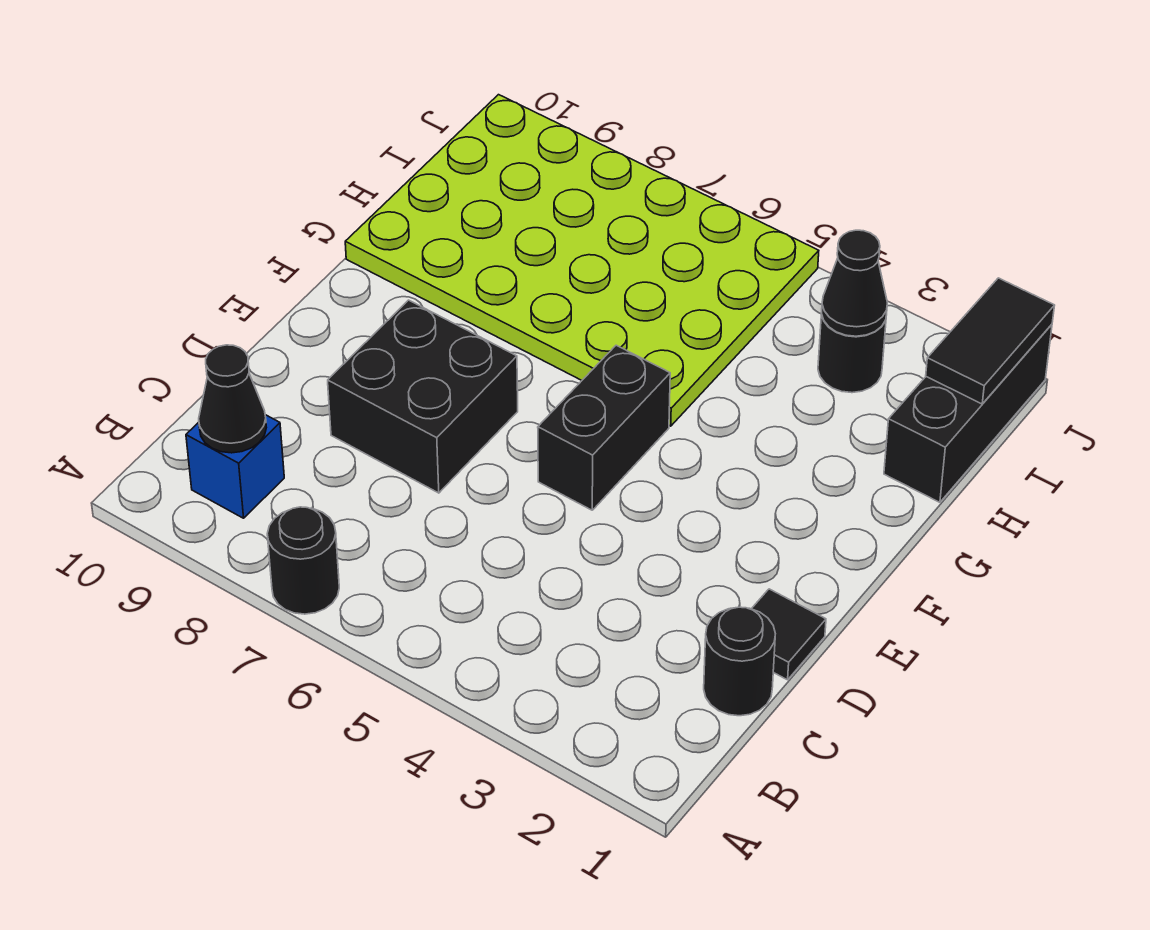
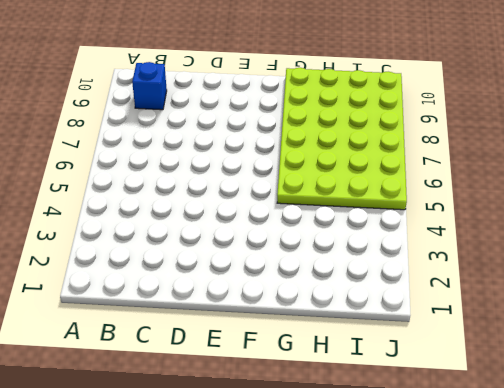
none -> black round brick A7 level 1
none -> black round brick C1 level 1
none -> black tile D1 level 1

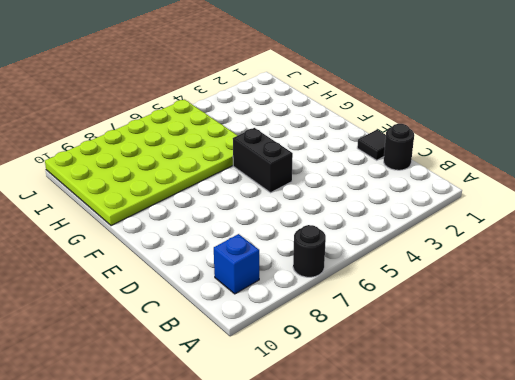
none -> black brick D7:E8 level 1
none -> black brick H1:J1 level 1
none -> black round brick I3 level 1

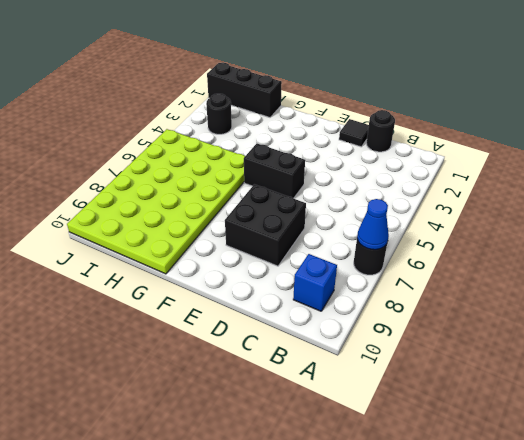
blue cone A7 level 2 -> none
none -> black cone B9 level 2
none -> black tile I1:J1 level 2
none -> black cone I3 level 2

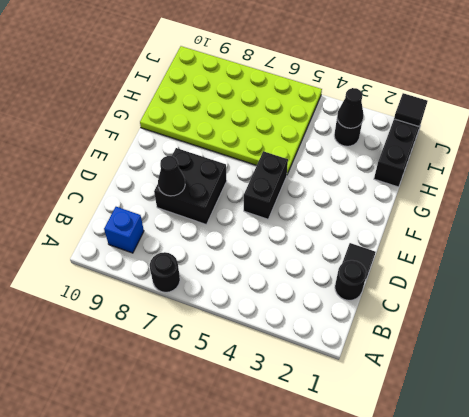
black cone D8 level 2 -> black cone B9 level 2
black tile J1 level 2 -> black tile I1:J1 level 2

